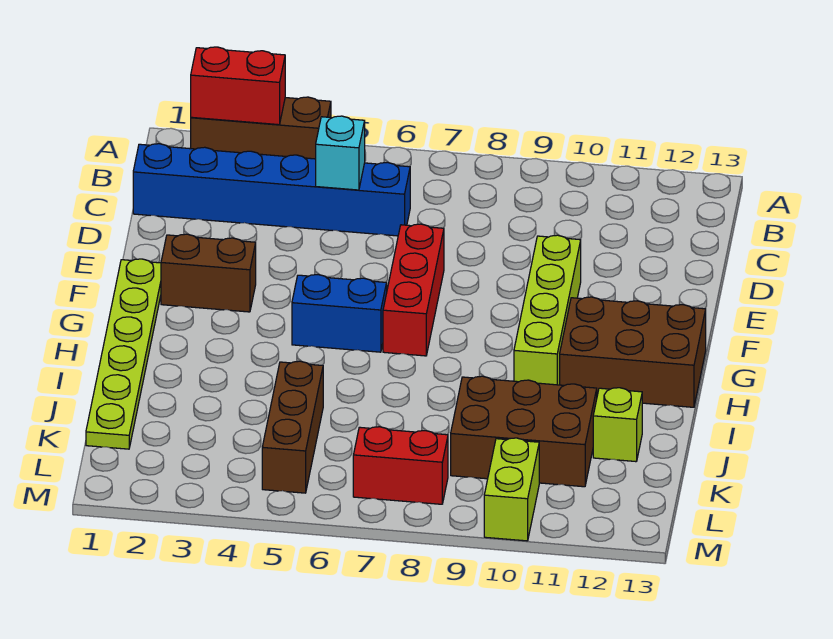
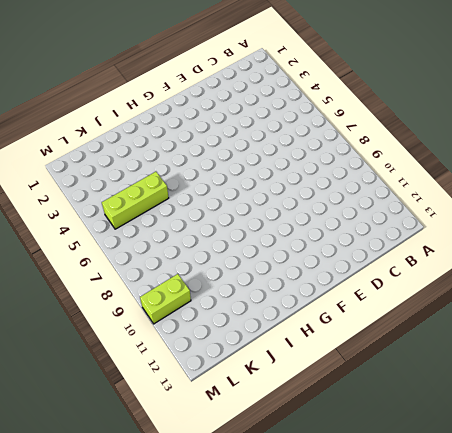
lime brick J5:L5 level 1 -> brown brick J5:L5 level 1
none -> brown brick A2:A4 level 1
none -> blue brick C1:C6 level 1
none -> red brick E7:G7 level 1

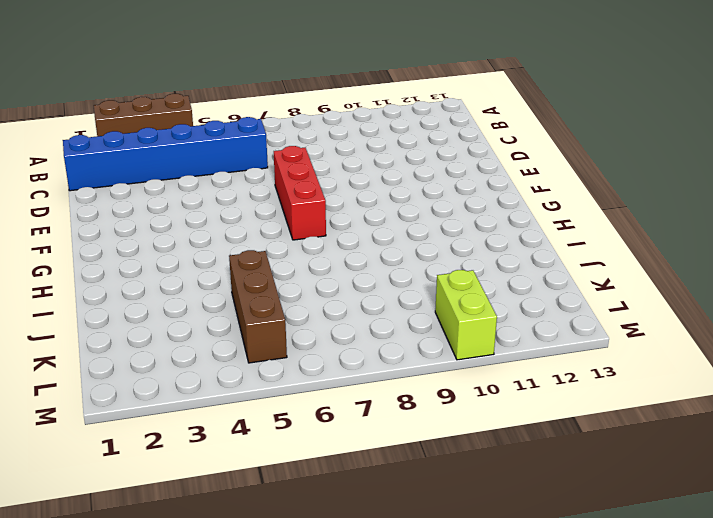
none -> lime brick E10:H10 level 1
none -> lime plate F1:K1 level 1
none -> brown brick F2:F3 level 1

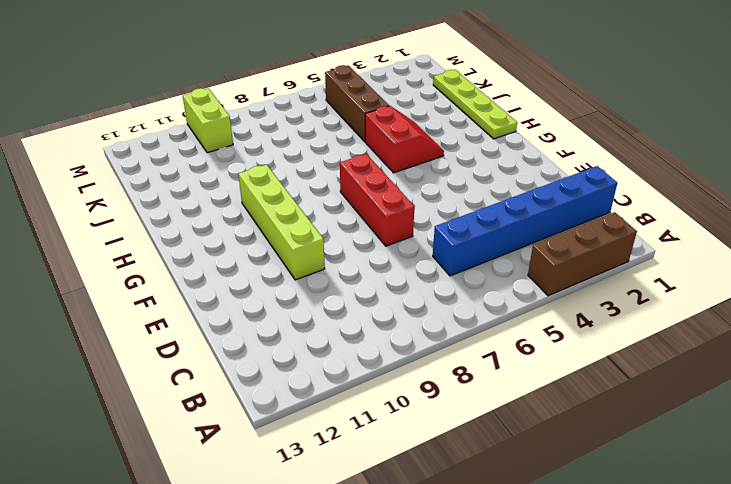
lime plate H1:K1 level 1 -> lime plate F1:K1 level 1
red slope H4:I5 level 1 top 5 -> none
none -> brown brick F2:F3 level 1
none -> blue brick G5:G6 level 1
none -> brown brick G11:H13 level 1

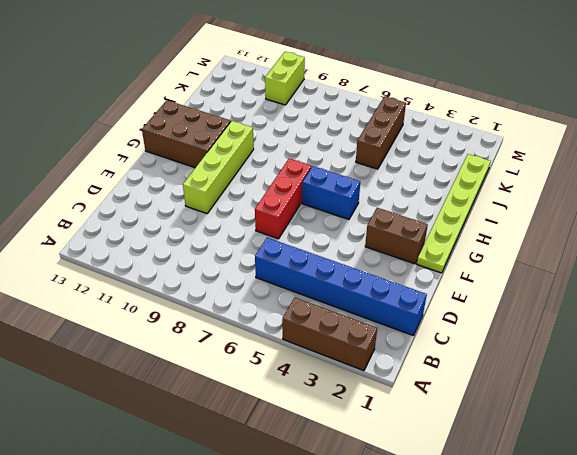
none -> brown brick J9:K11 level 1
none -> lime brick J12 level 1
none -> red brick L7:L8 level 1

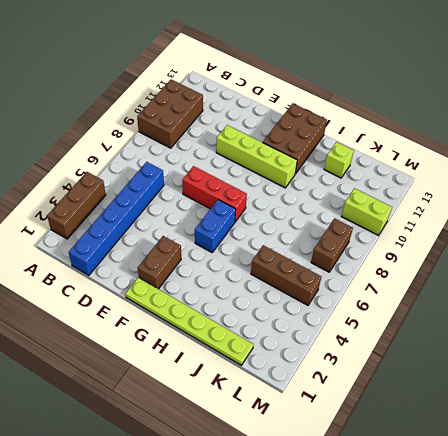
brown brick A9:B11 level 1 -> brown brick J9:K11 level 1
brown brick L7:L8 level 1 -> red brick L7:L8 level 1
none -> red brick A2:A3 level 2
none -> cyan brick C5 level 2

